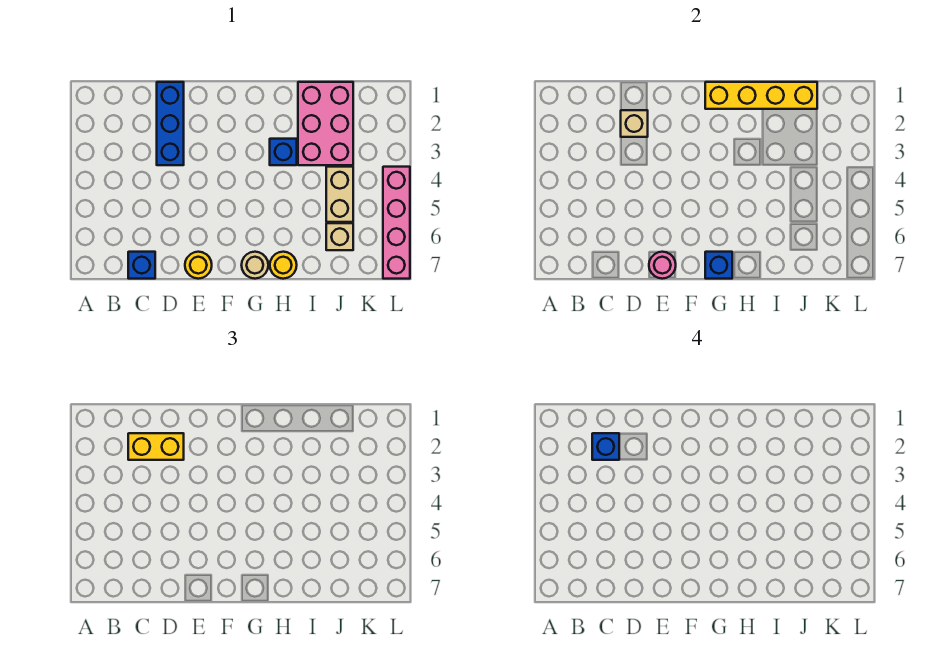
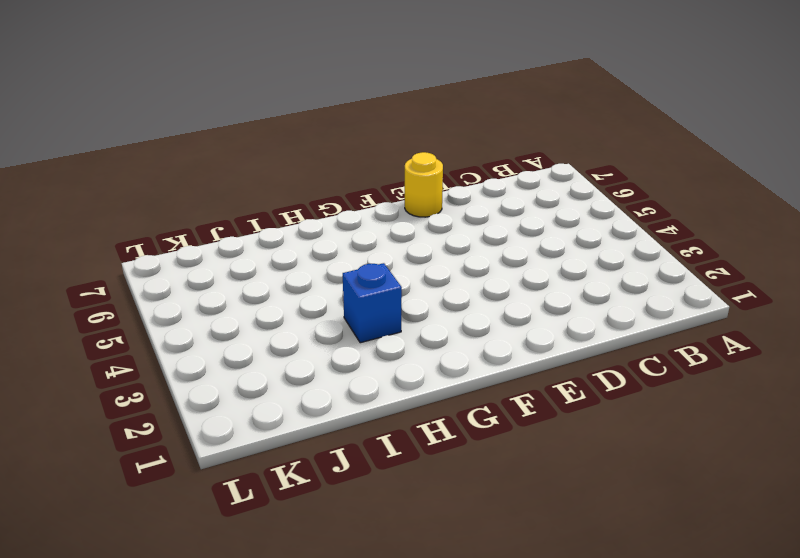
none -> blue brick C7 level 1
none -> blue brick D1:D3 level 1
none -> tan round brick G7 level 1

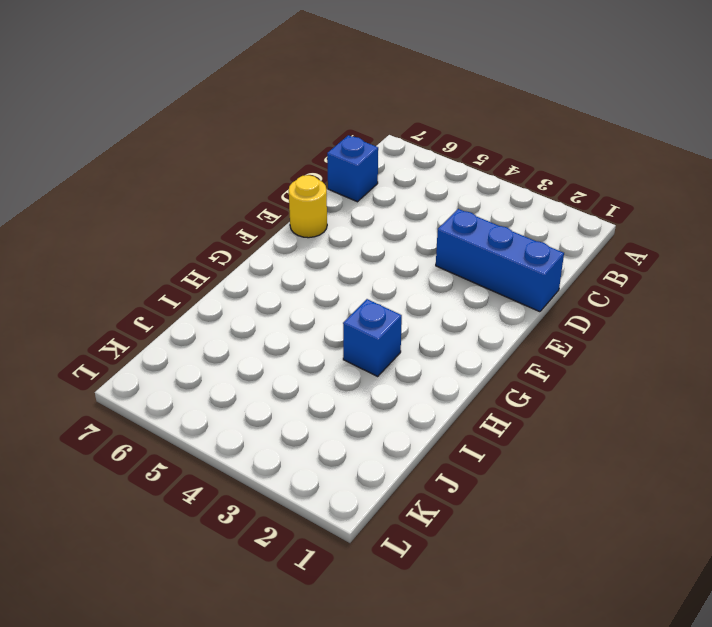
none -> tan round brick G7 level 1
none -> yellow round brick H7 level 1
none -> pink brick I1:J3 level 1

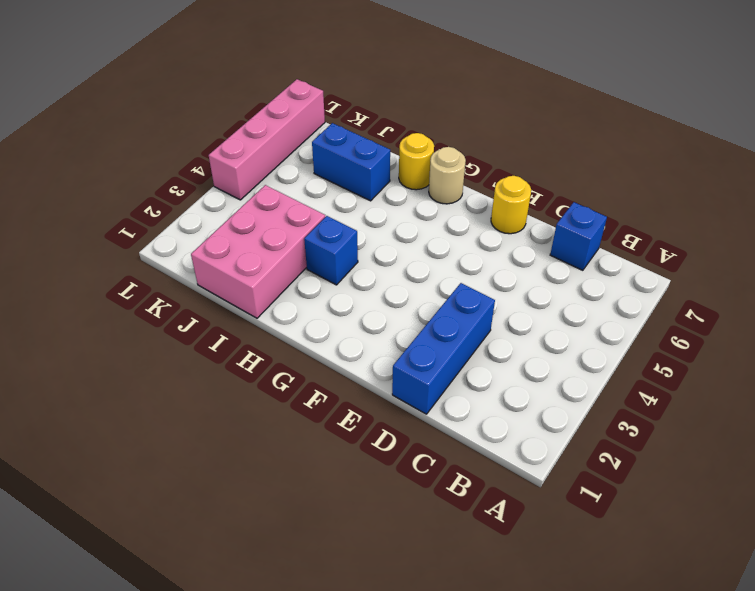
blue brick I6:J6 level 1 -> tan brick J6 level 1
none -> tan brick J4:J5 level 1
none -> tan brick D2 level 2
none -> pink round brick E7 level 2

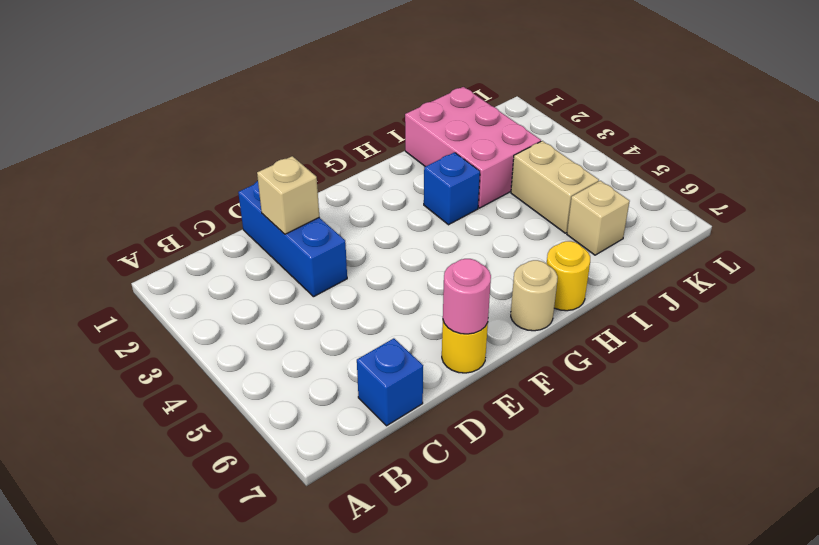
none -> pink brick L4:L7 level 1
none -> yellow brick G1:J1 level 2
none -> blue brick G7 level 2

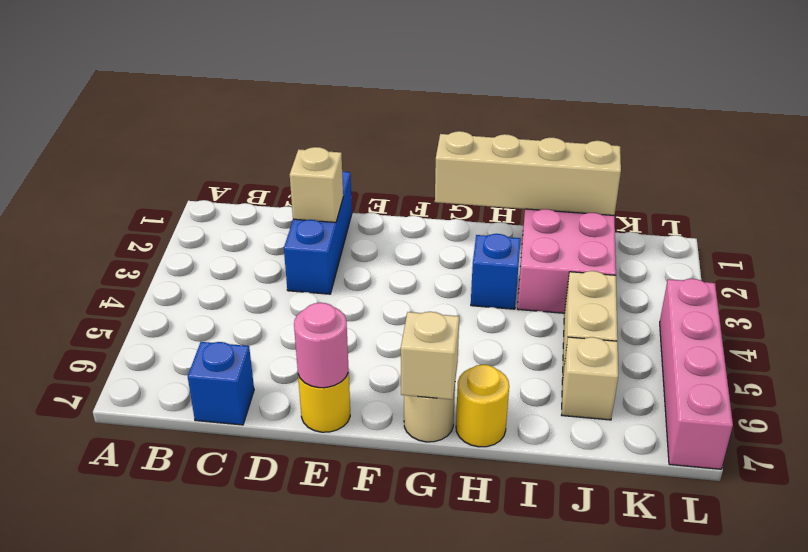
tan brick G1:J1 level 2 -> yellow brick G1:J1 level 2
tan brick G7 level 2 -> blue brick G7 level 2
none -> yellow brick C2:D2 level 3
none -> blue brick C2 level 4

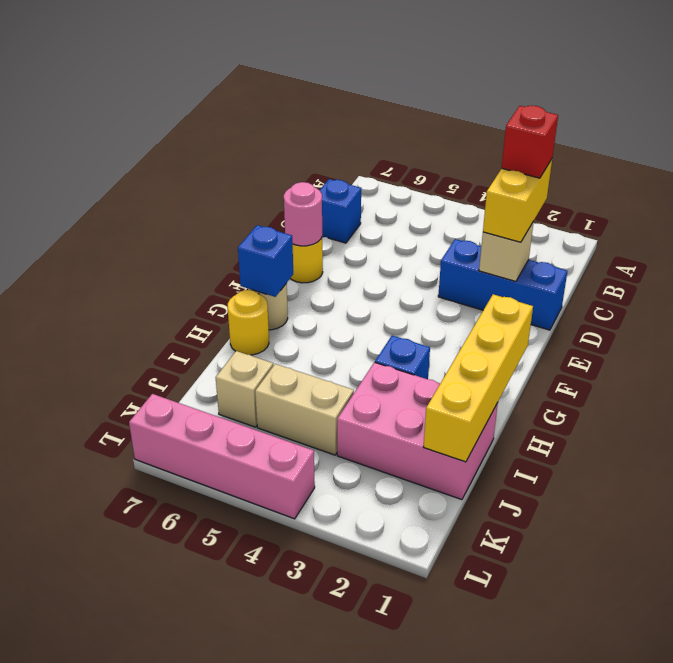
red brick C2 level 4 -> blue brick C2 level 4

